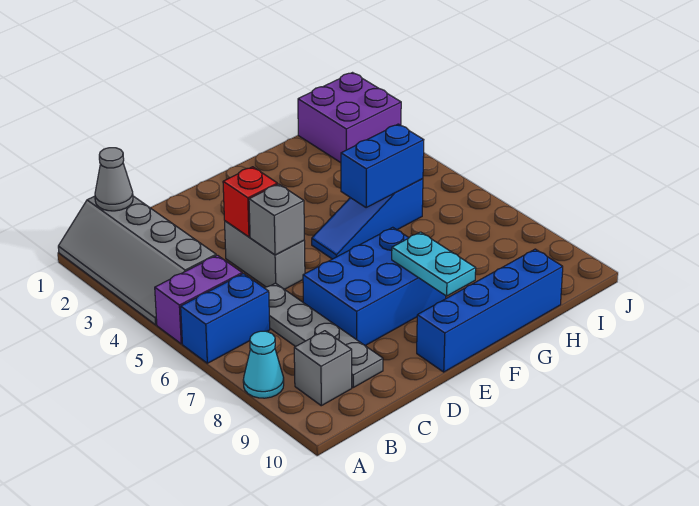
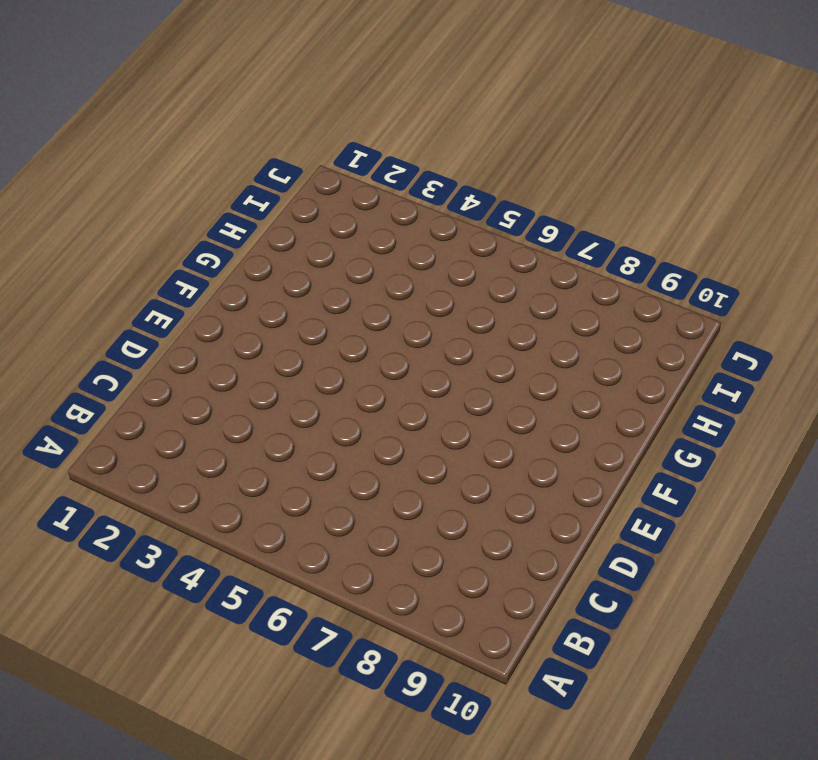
none -> grey slope A1:B4 level 1 top B
none -> purple brick A5:B5 level 1
none -> blue brick A6:B6 level 1

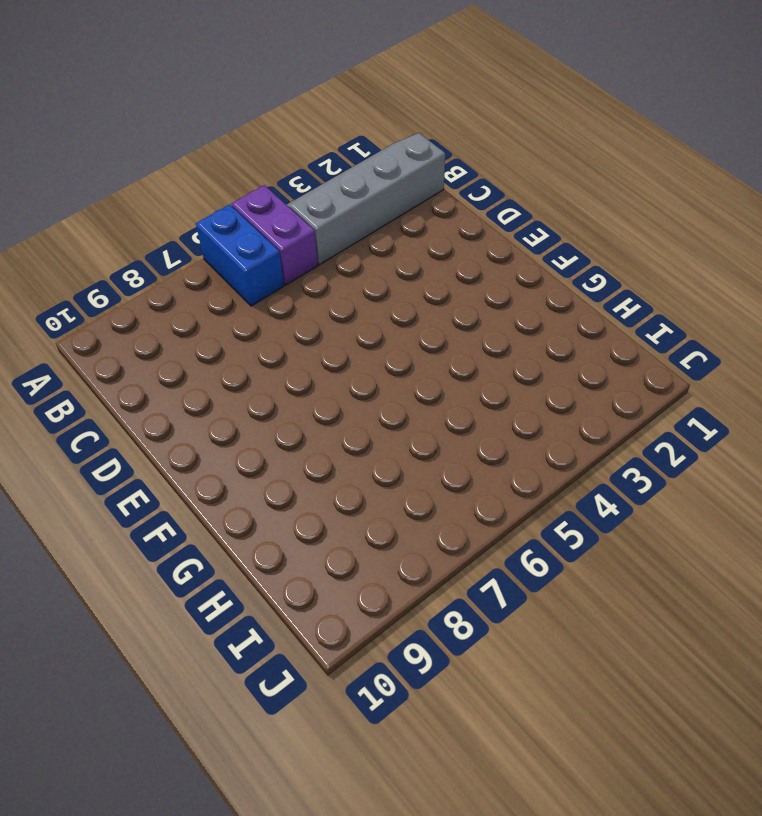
none -> cyan cone A8 level 1
none -> grey brick B9 level 1
none -> grey plate C6:C9 level 1

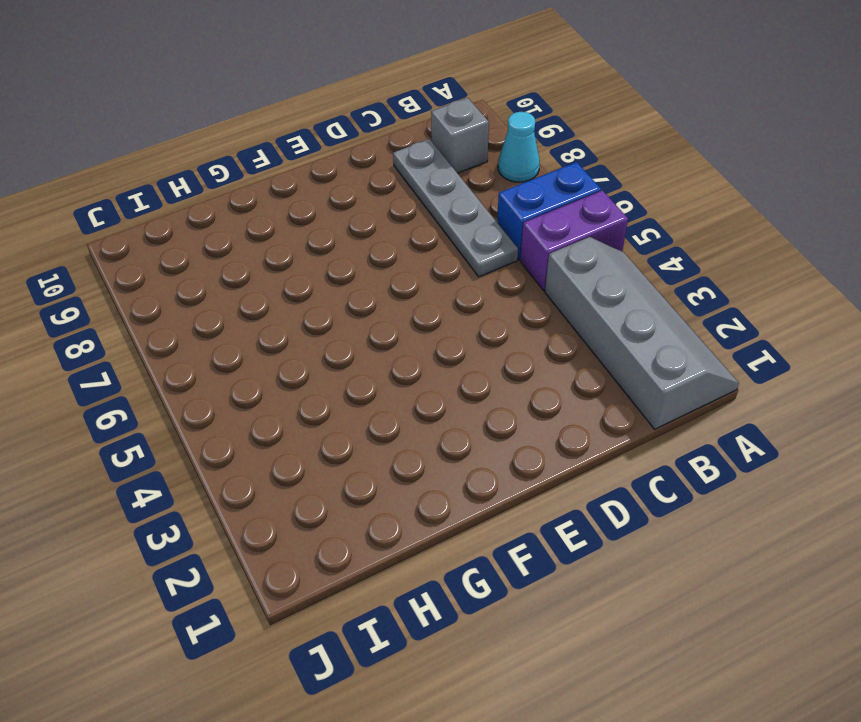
none -> grey brick D4:D5 level 1
none -> blue brick D7:F8 level 1
none -> blue brick E10:H10 level 1

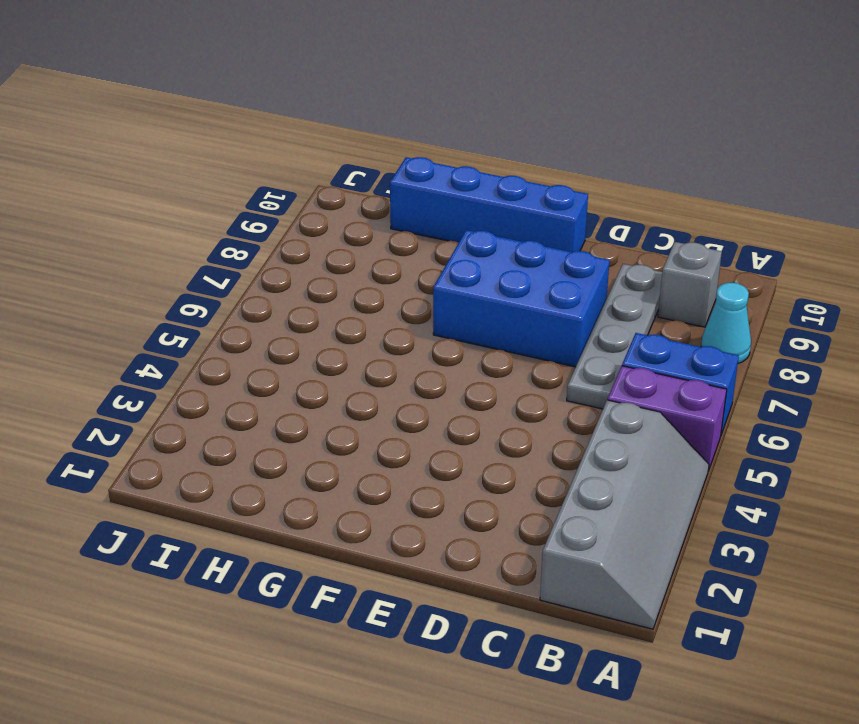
none -> grey brick D4:D5 level 1
none -> blue slope F5:H5 level 1 top H
none -> purple brick I1:J2 level 1

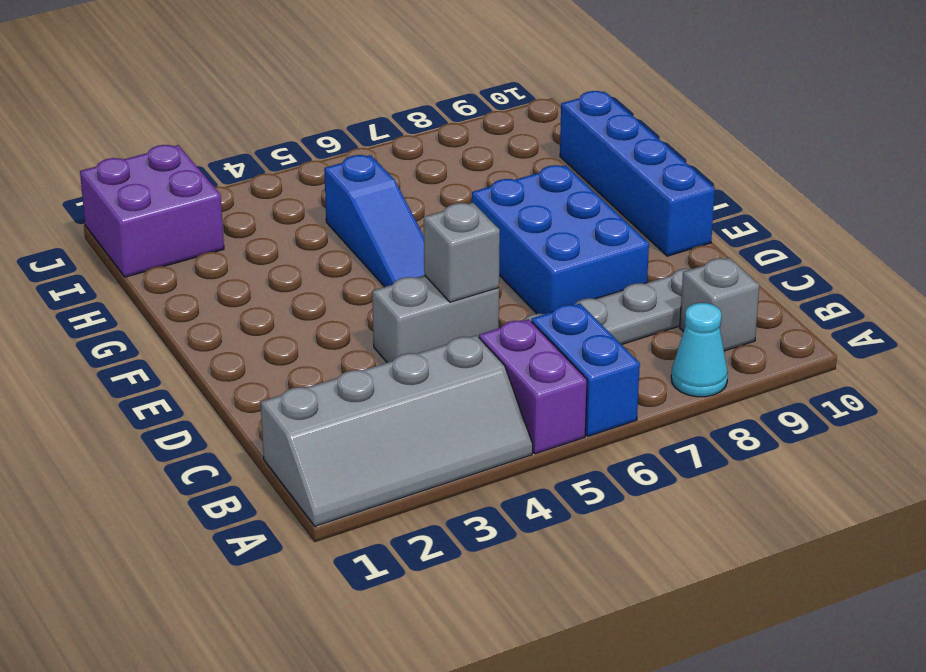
none -> grey cone B1 level 2
none -> red brick D4 level 2
none -> cyan plate F8:F9 level 2

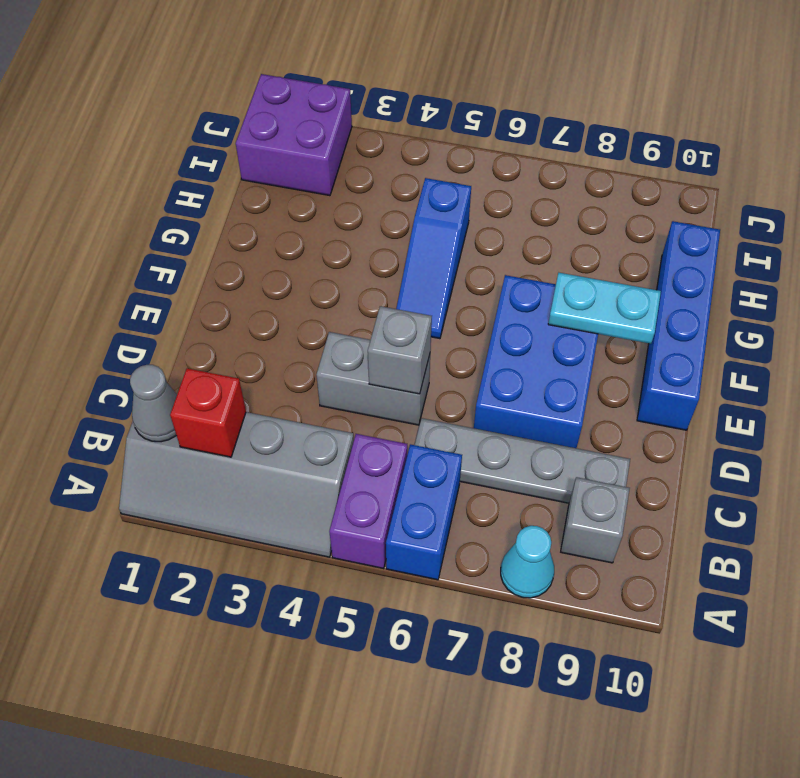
red brick B2 level 2 -> red brick D4 level 2
none -> blue brick G5:H5 level 2

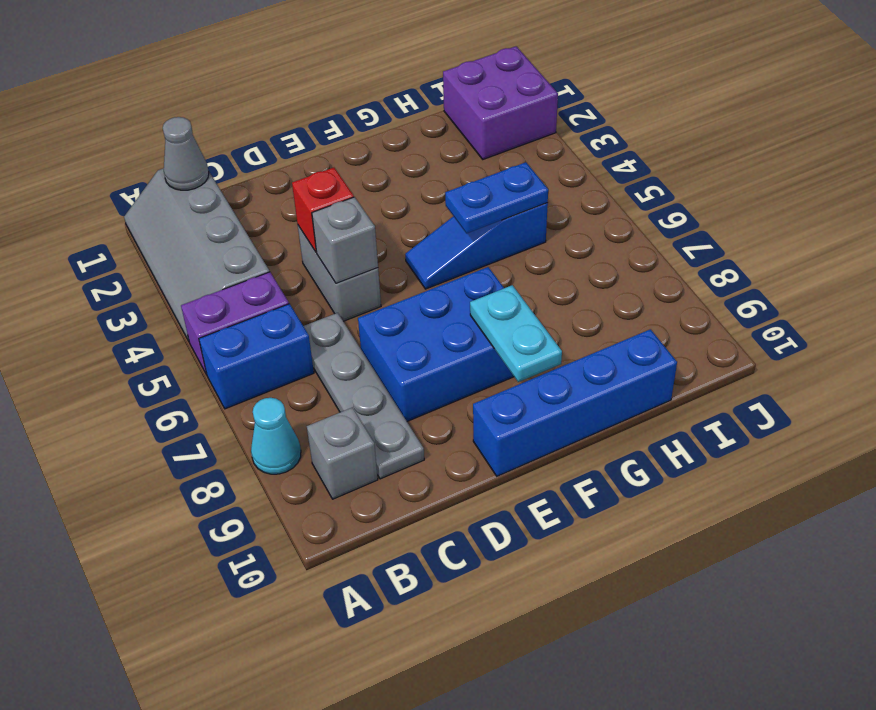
blue plate G5:H5 level 2 -> blue brick G5:H5 level 2

